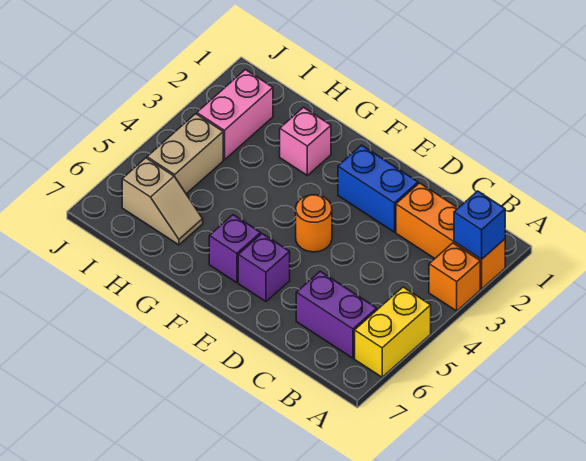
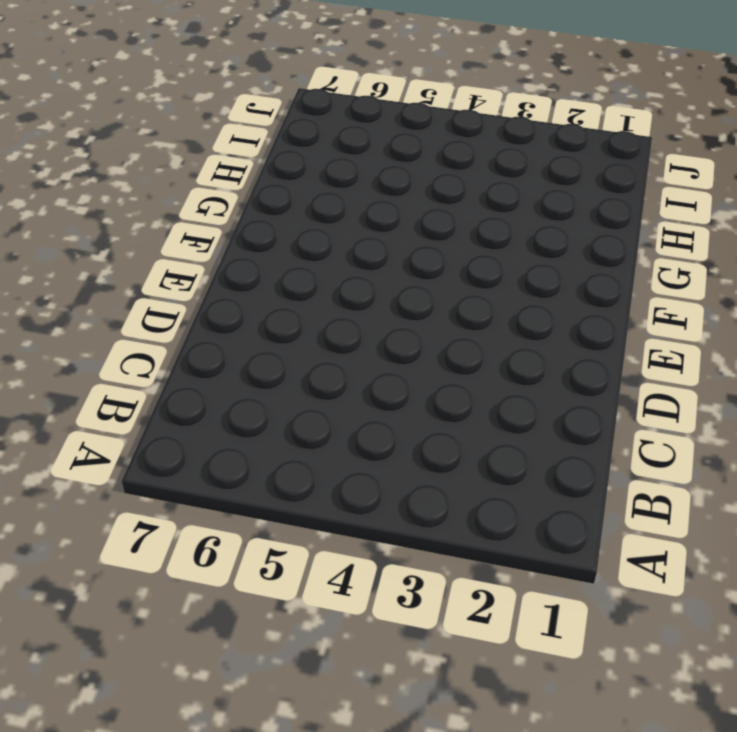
none -> orange brick A2:C2 level 1
none -> orange brick A3 level 1
none -> yellow brick A5:A6 level 1

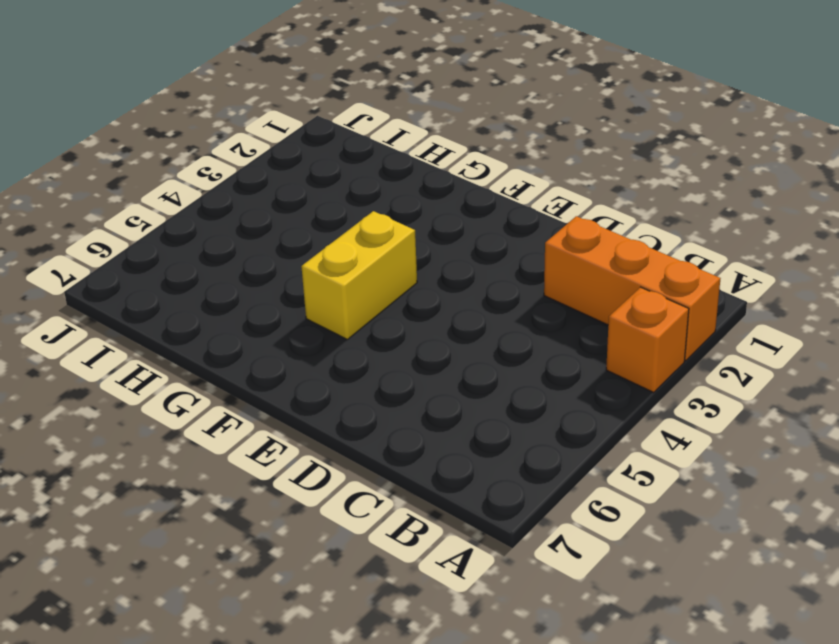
yellow brick F4:F5 level 1 -> yellow brick A5:A6 level 1
none -> purple brick B6:C6 level 1
none -> blue brick D2:E2 level 1
none -> orange round brick E4 level 1

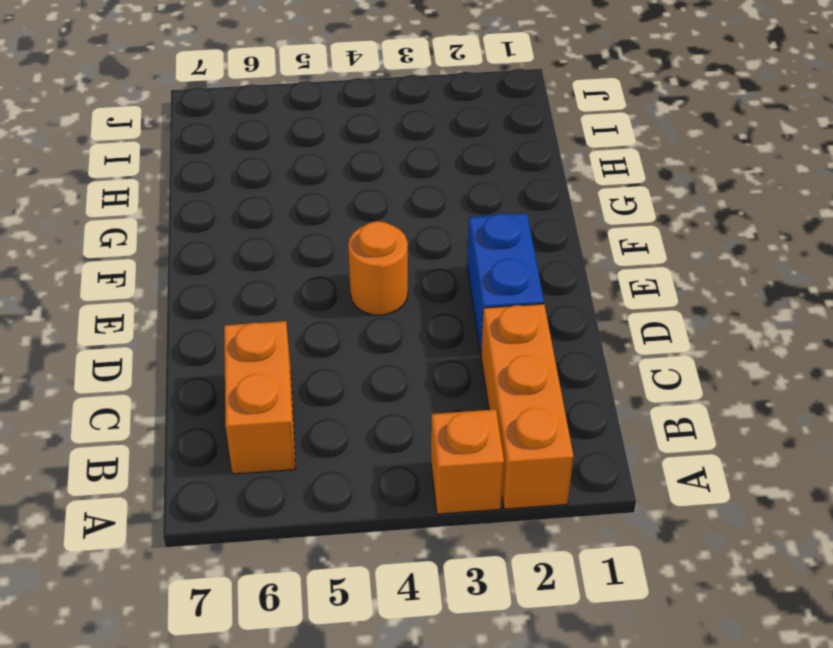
orange brick B6:C6 level 1 -> purple brick B6:C6 level 1
none -> yellow brick A5:A6 level 1
none -> purple brick E6 level 1
none -> purple brick F6 level 1

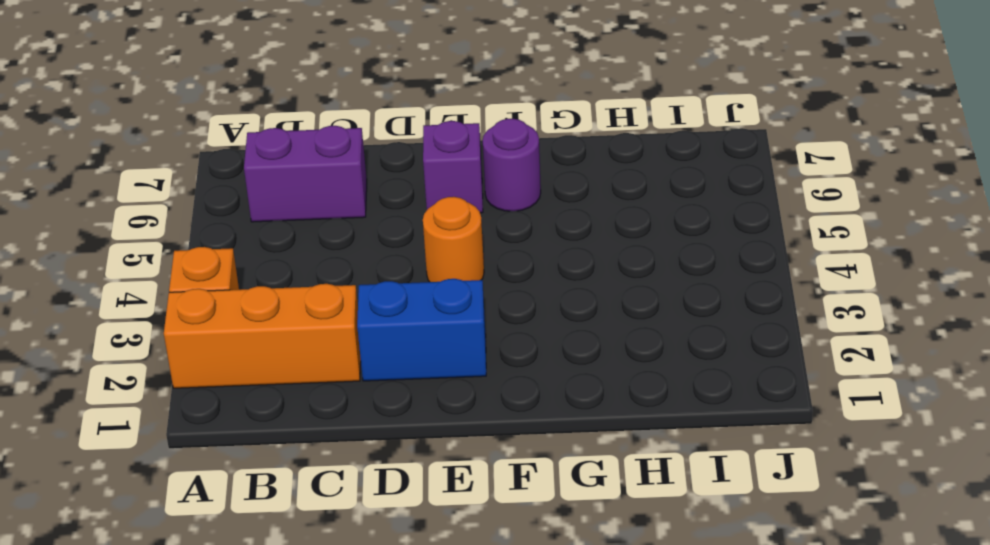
purple round brick F6 level 1 -> purple brick F6 level 1
none -> yellow brick A5:A6 level 1
none -> pink brick G2 level 1
none -> tan slope H6:I6 level 1 top I

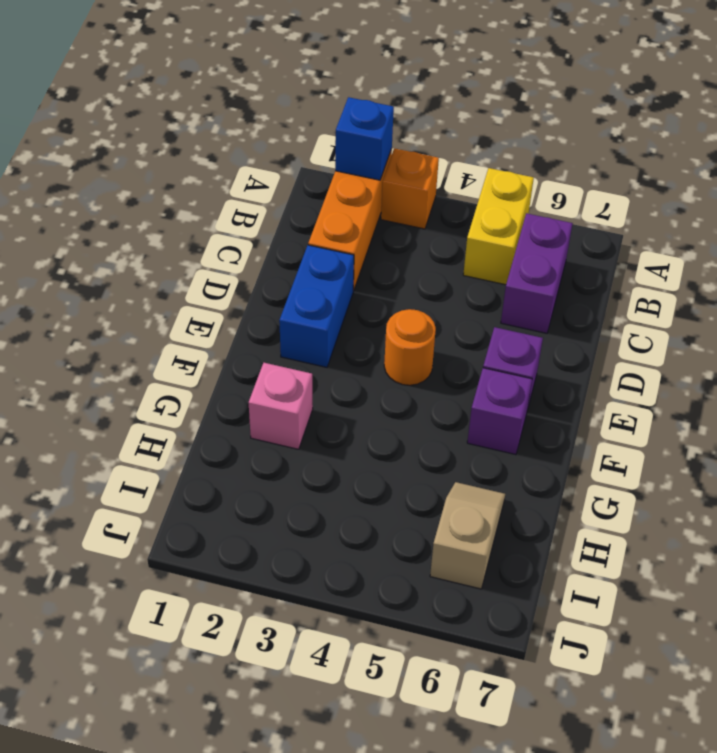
yellow brick A5:B5 level 1 -> yellow brick A5:A6 level 1
none -> pink brick I2:I3 level 1
none -> tan brick I4:I5 level 1

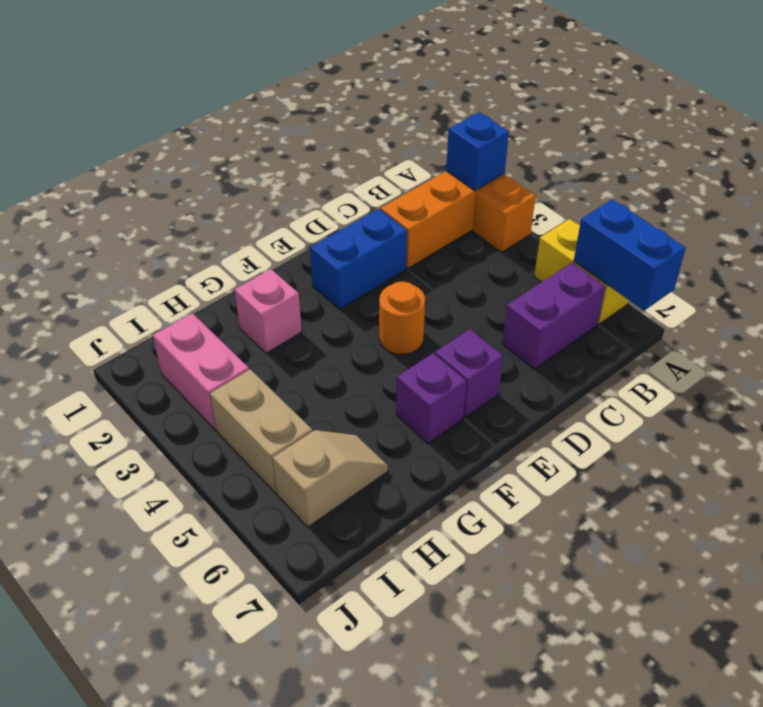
blue brick A6:A7 level 2 -> none

